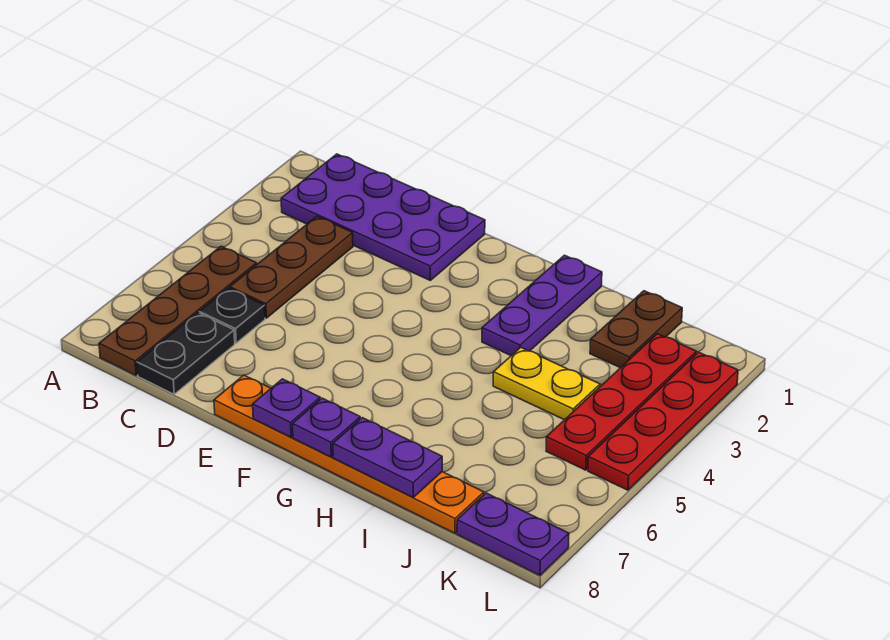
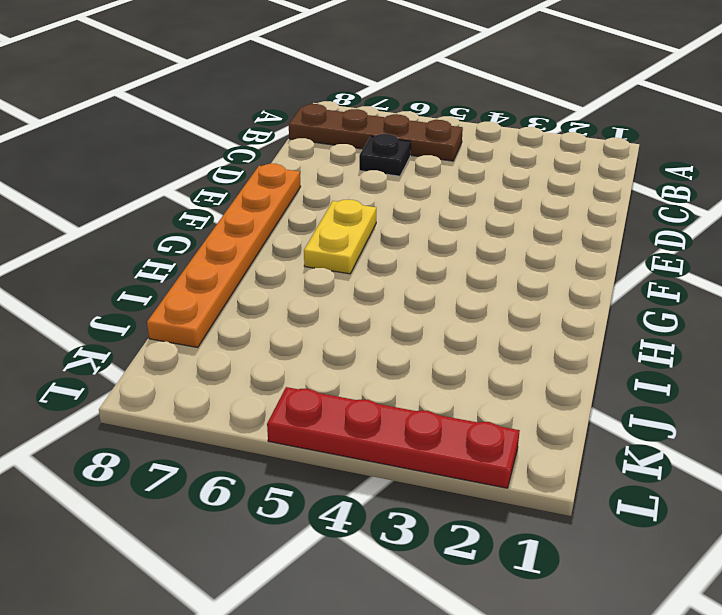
yellow plate F6:G6 level 1 -> yellow plate I4:J4 level 1
none -> purple plate B1:E2 level 1
none -> brown plate C3:C5 level 1
none -> black plate C7:C8 level 1

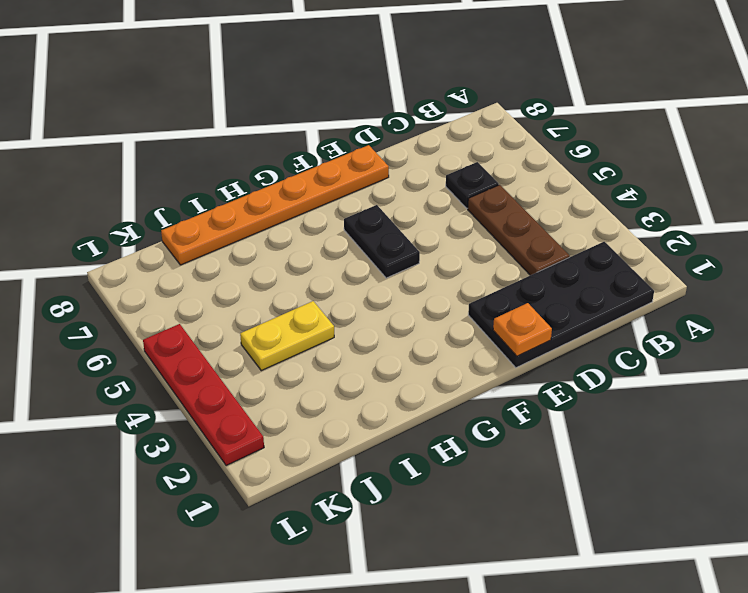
black plate B1:E2 level 1 -> purple plate B1:E2 level 1
orange plate E1 level 2 -> none
black plate F5:F6 level 1 -> black plate C7:C8 level 1
none -> brown plate B5:B8 level 1
none -> purple plate H1:H3 level 1
none -> brown plate J1:J2 level 1

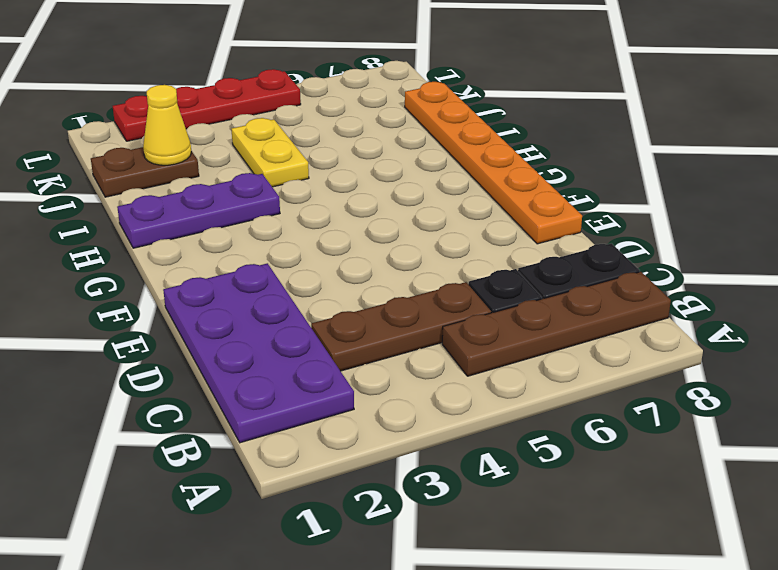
yellow cone J2 level 2 -> none
none -> red plate K2:K5 level 1
none -> purple plate K8:L8 level 1
none -> purple plate F8 level 2

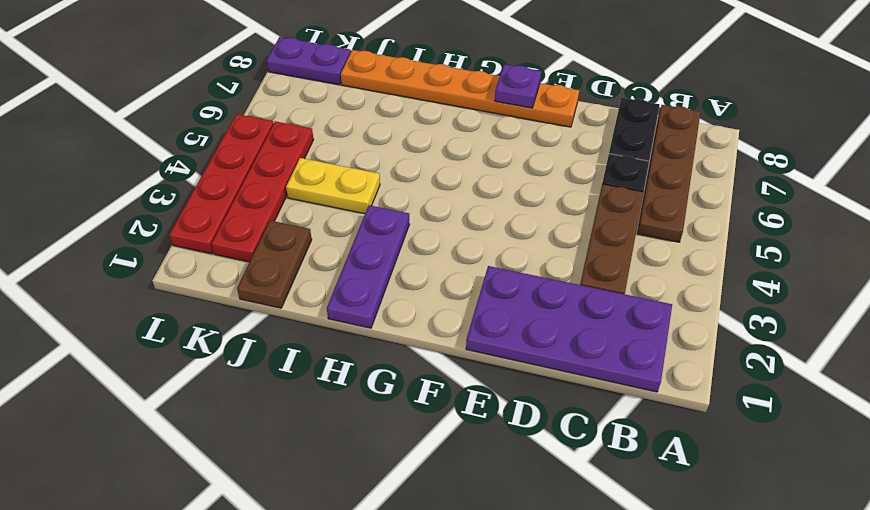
none -> purple plate G8 level 2
none -> purple plate H8:I8 level 2

